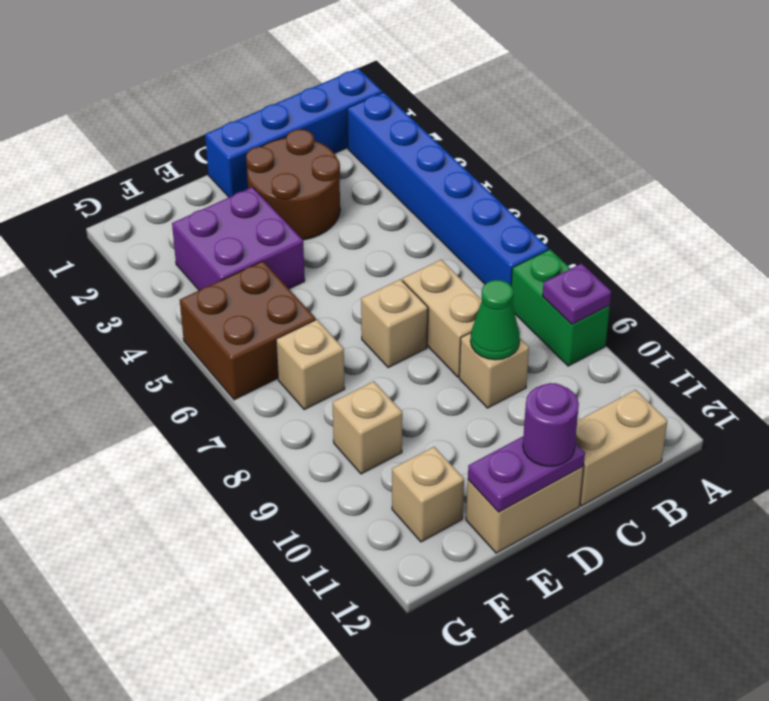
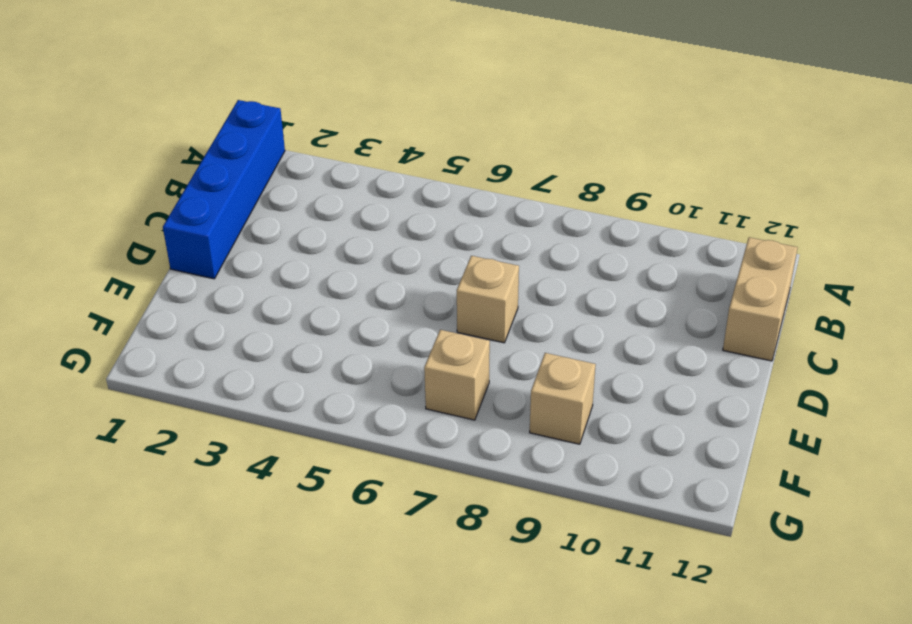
none -> blue brick A2:A7 level 1
none -> green brick A8:A9 level 1
none -> brown round brick C2:D3 level 1

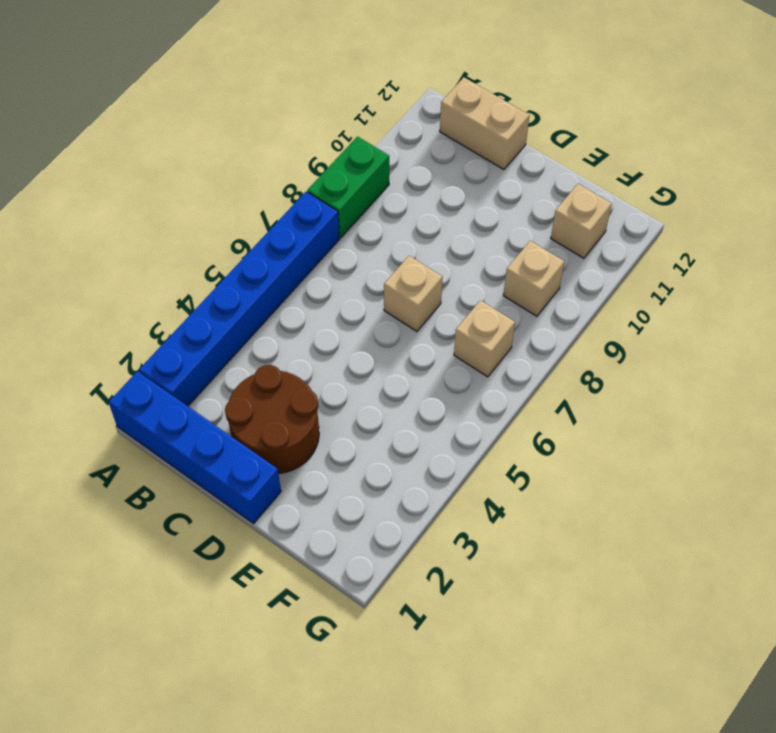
none -> tan brick C7:C8 level 1
none -> tan brick C9 level 1
none -> tan brick D12:E12 level 1

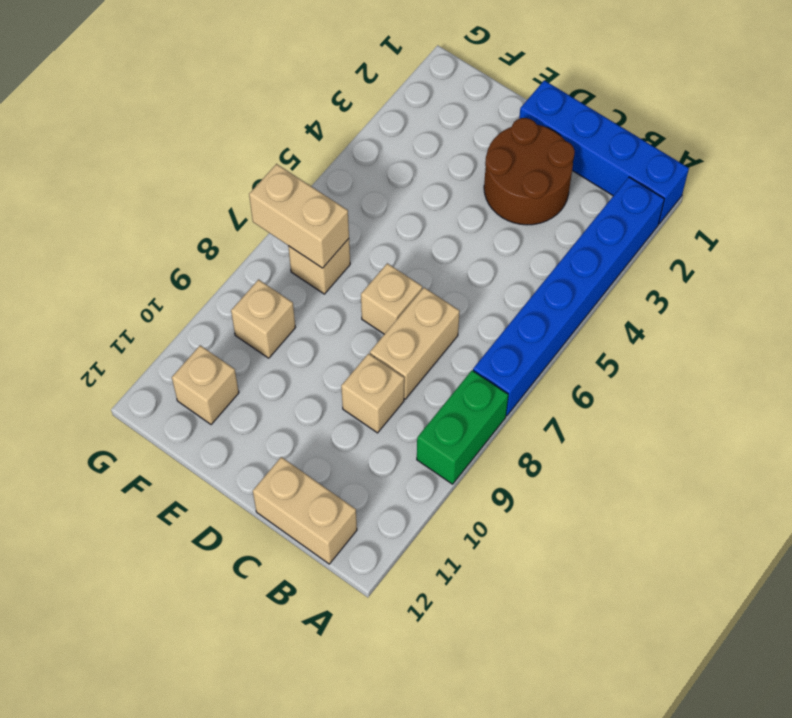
tan brick F7:G7 level 2 -> tan brick D12:E12 level 1
none -> purple brick E3:F4 level 1
none -> brown brick F5:G6 level 1
none -> purple plate A9 level 2

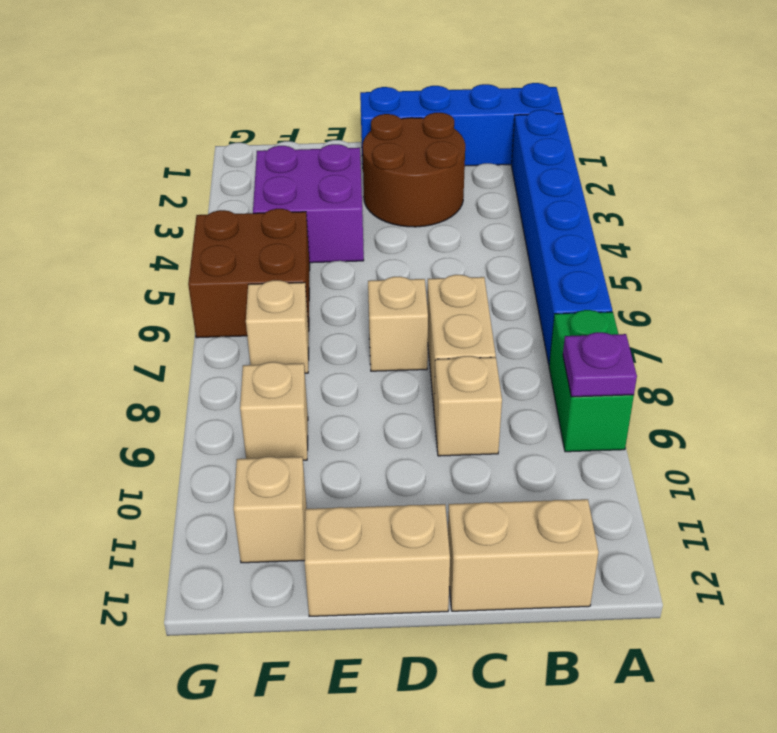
none -> green cone C9 level 2
none -> purple plate D12:E12 level 2
none -> purple round brick D12 level 3

